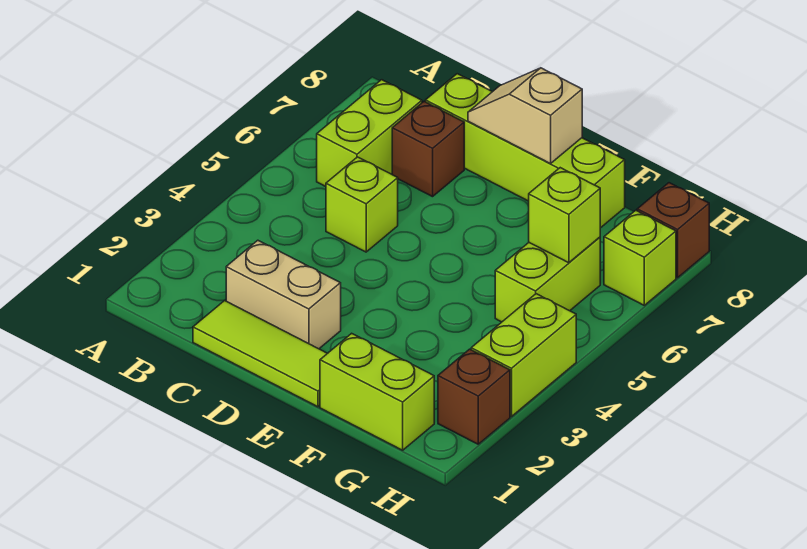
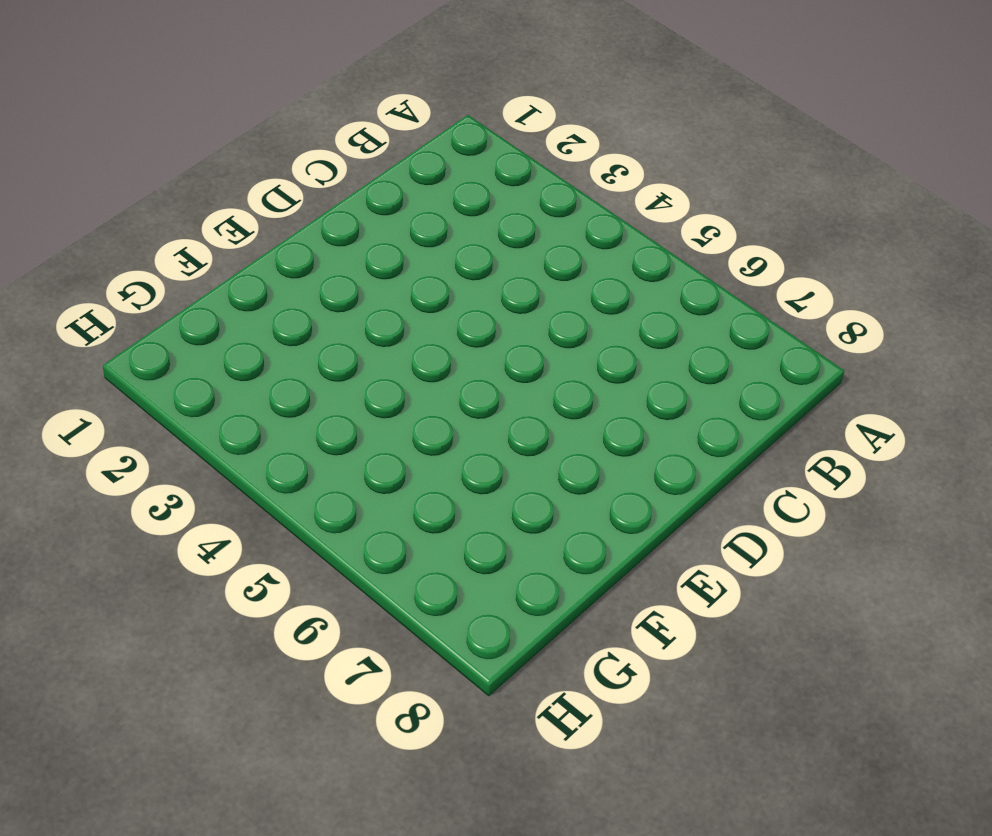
none -> lime brick B6:B7 level 1
none -> lime tile C1:E1 level 1
none -> tan brick C2:D2 level 1

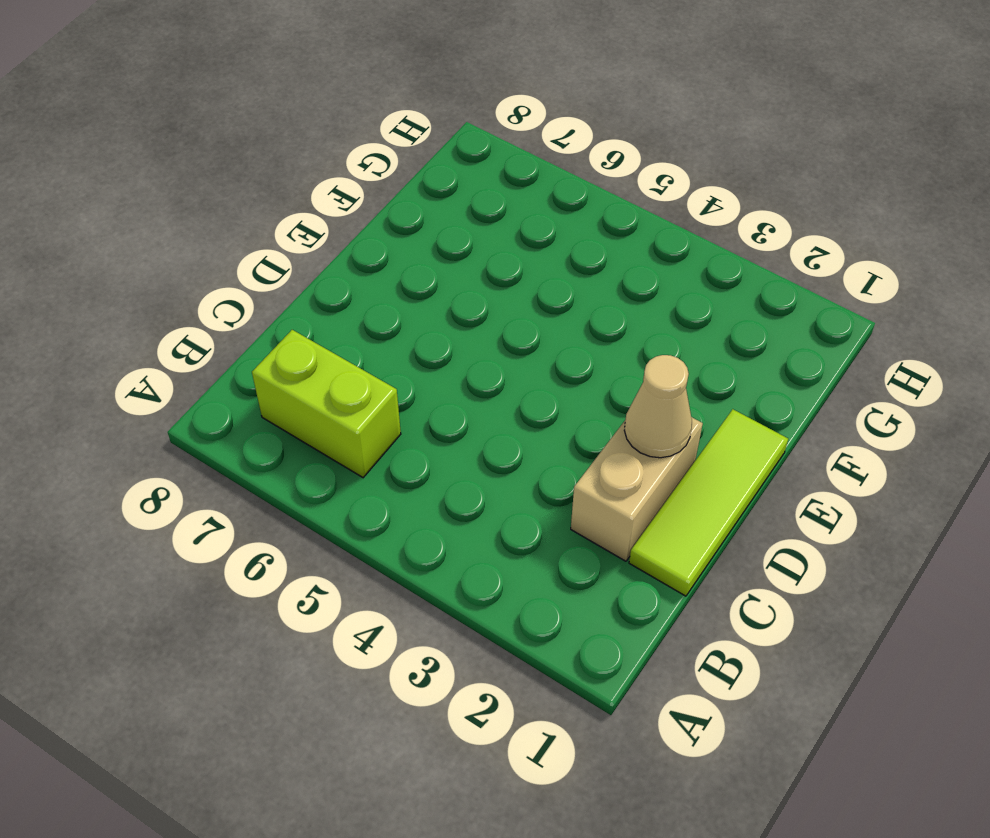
tan cone D2 level 2 -> none
none -> lime brick C5 level 1
none -> brown brick C7 level 1
none -> lime brick C8:F8 level 1

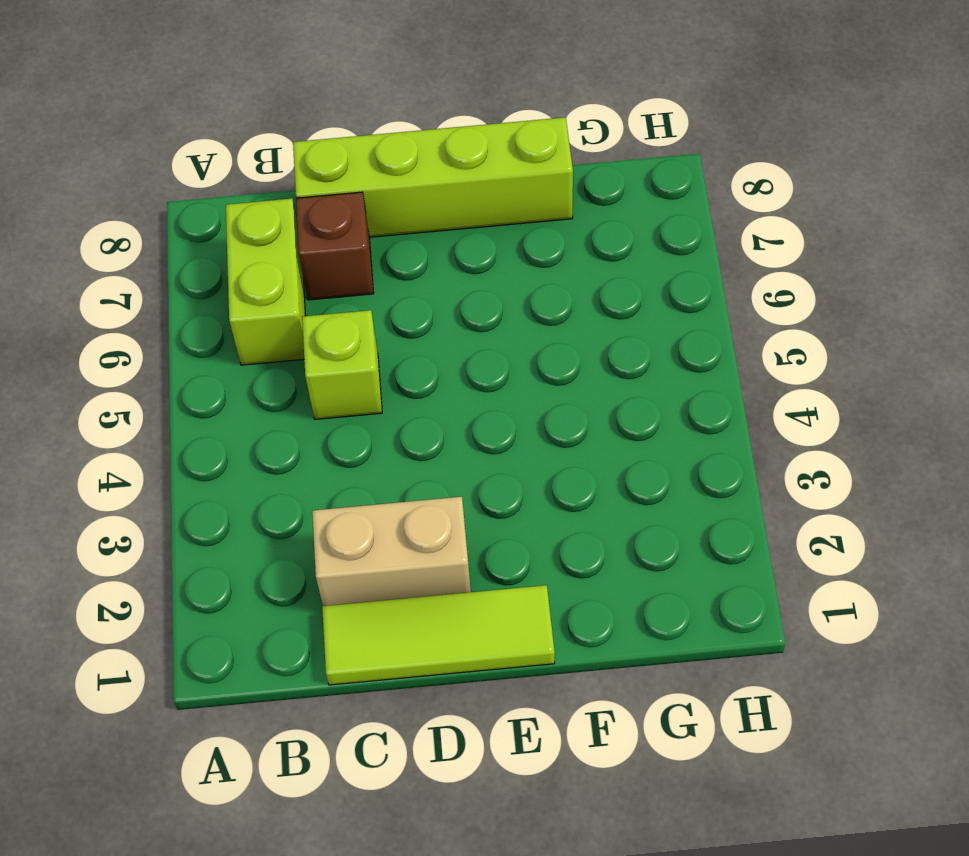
none -> lime brick F1:G1 level 1
none -> lime brick G5:G6 level 1
none -> brown brick H2 level 1

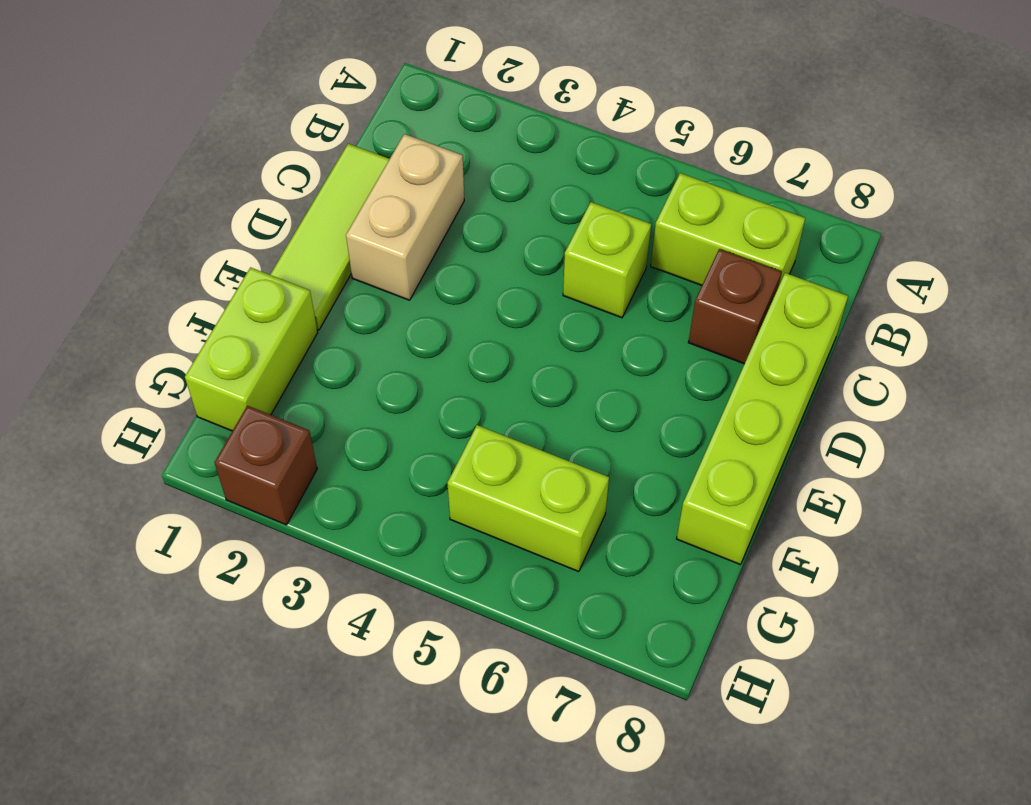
none -> lime brick H3:H4 level 1
none -> lime brick H7 level 1
none -> brown brick H8 level 1

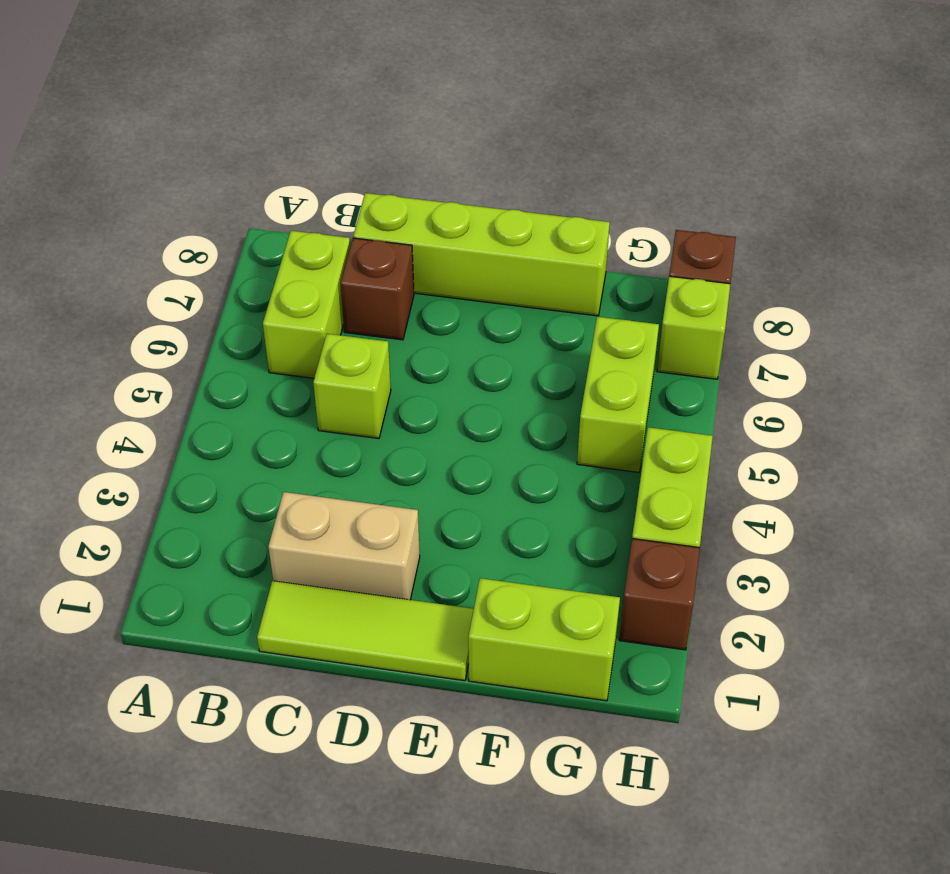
none -> tan slope D8:E8 level 2 top E
none -> lime brick G6 level 2

